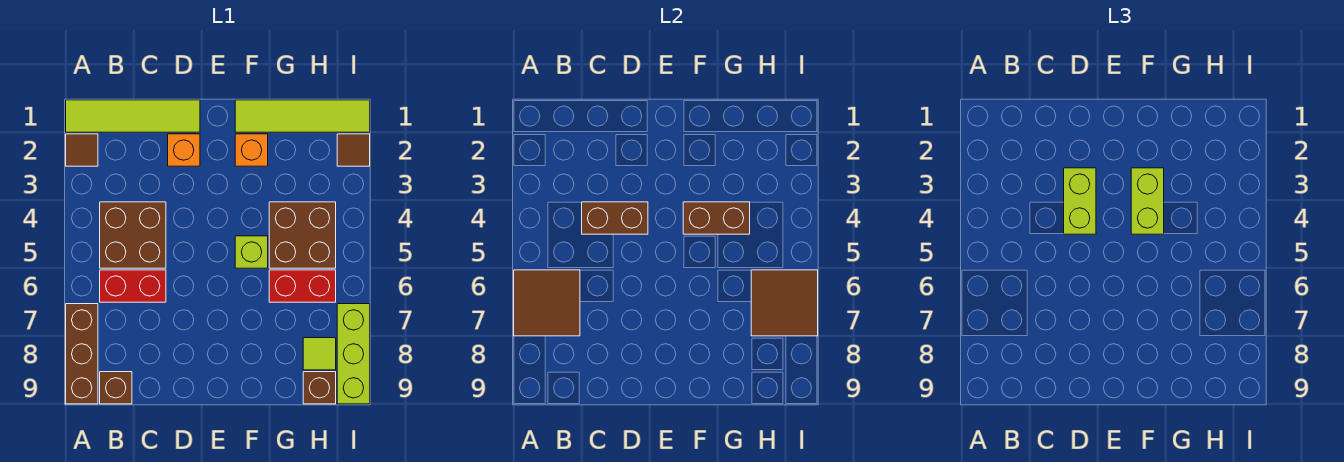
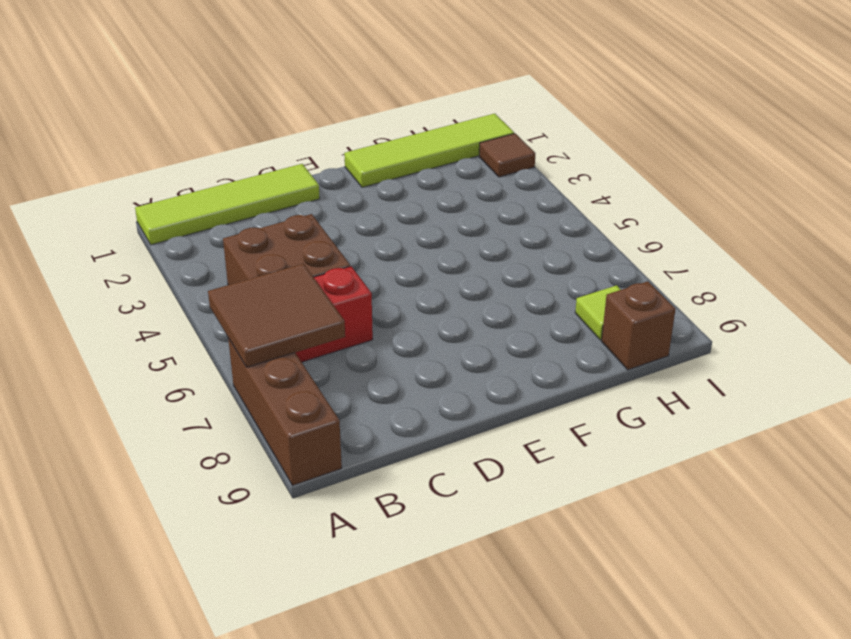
none -> brown tile A2 level 1
none -> brown brick B9 level 1
none -> orange brick D2 level 1

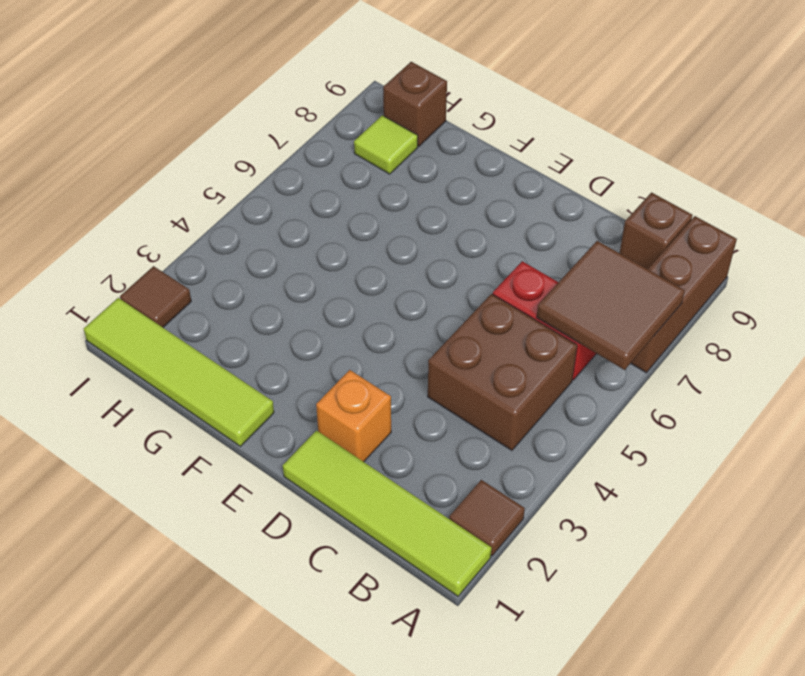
none -> orange brick F2 level 1
none -> lime brick F5 level 1
none -> brown brick G4:H5 level 1

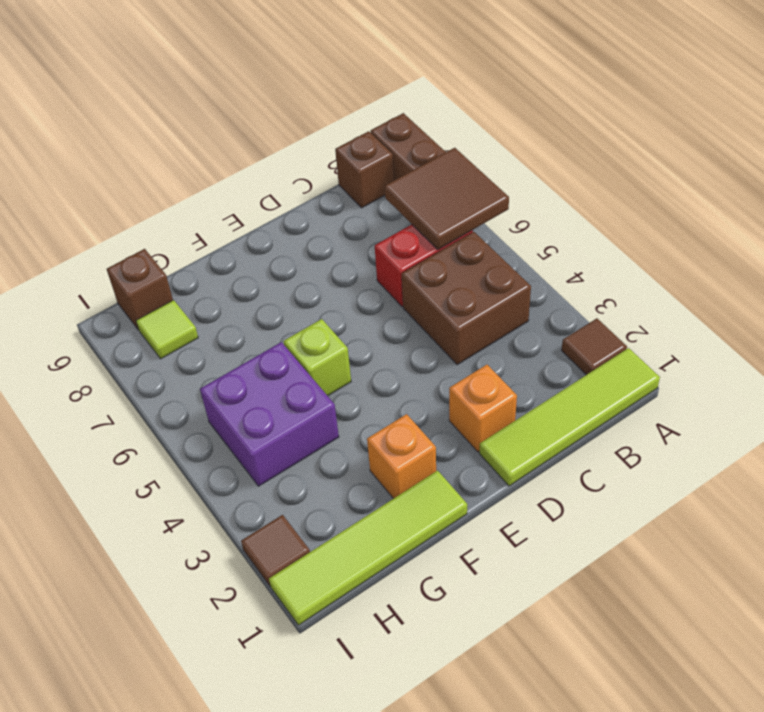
purple brick G4:H5 level 1 -> brown brick G4:H5 level 1
none -> red brick G6:H6 level 1
none -> lime brick I7:I9 level 1
none -> brown brick C4:D4 level 2

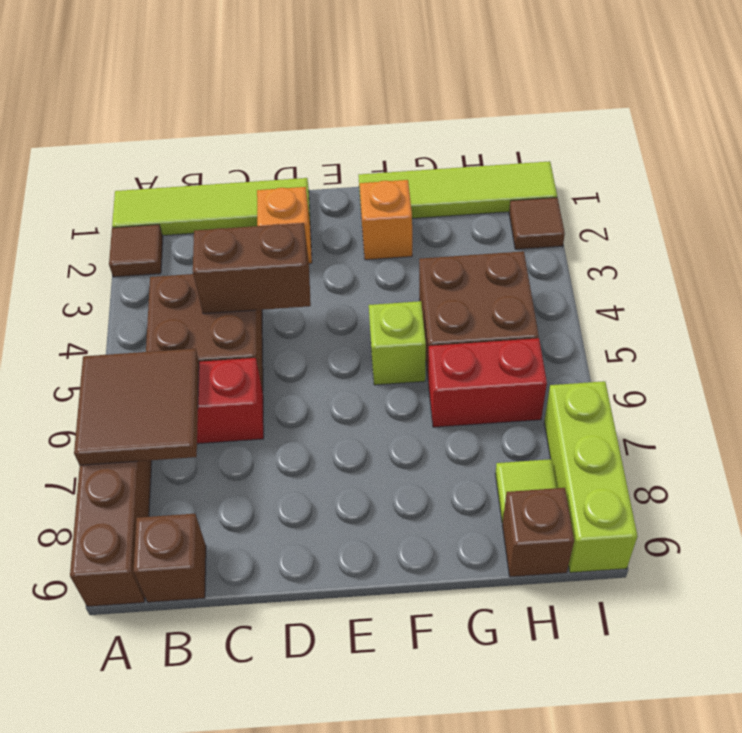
none -> brown brick F4:G4 level 2
none -> brown tile H6:I7 level 2
none -> lime brick D3:D4 level 3

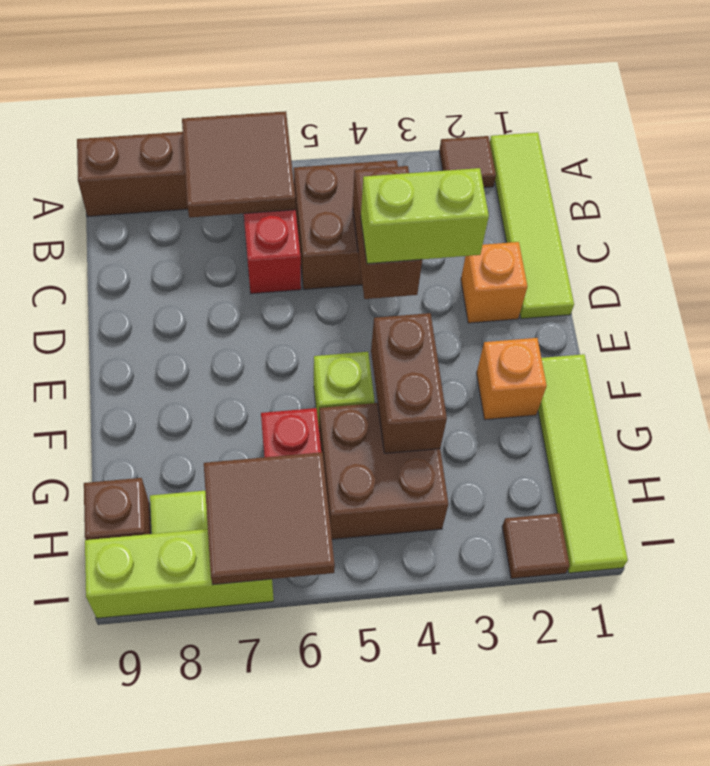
none -> brown brick B9 level 1
none -> lime brick F3:F4 level 3

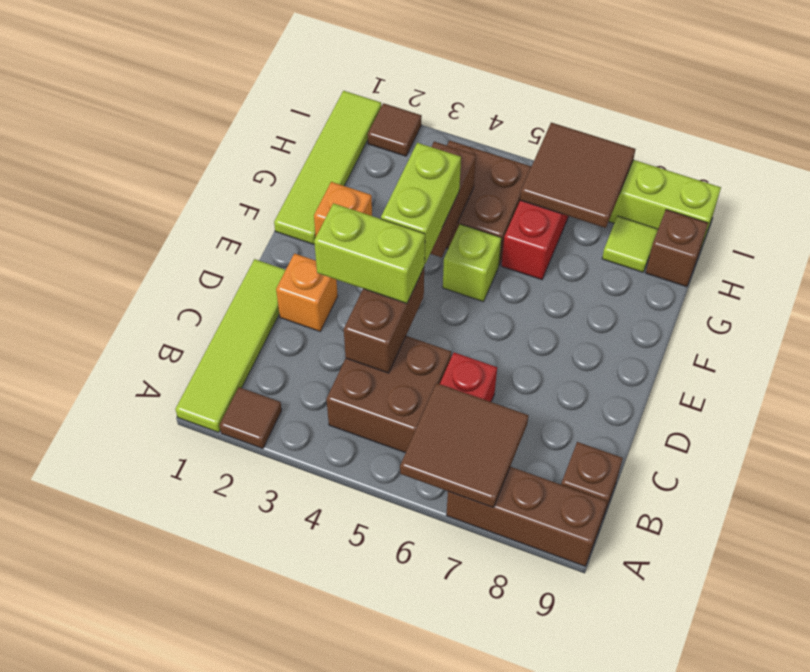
lime brick E4:F4 level 3 -> lime brick F3:F4 level 3

